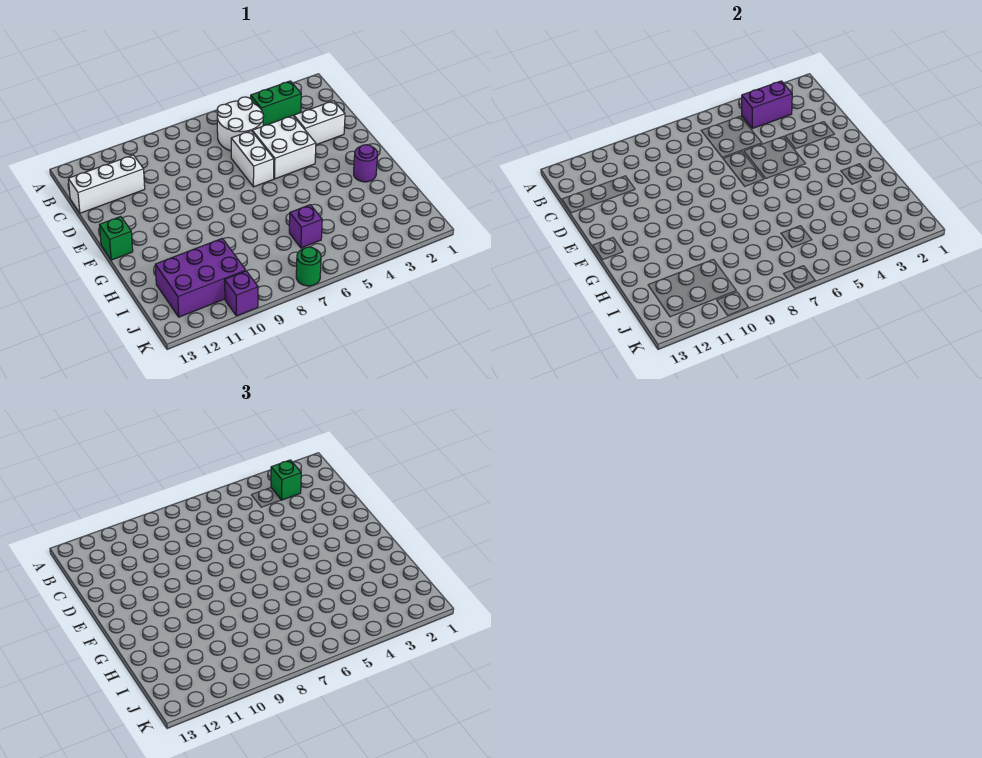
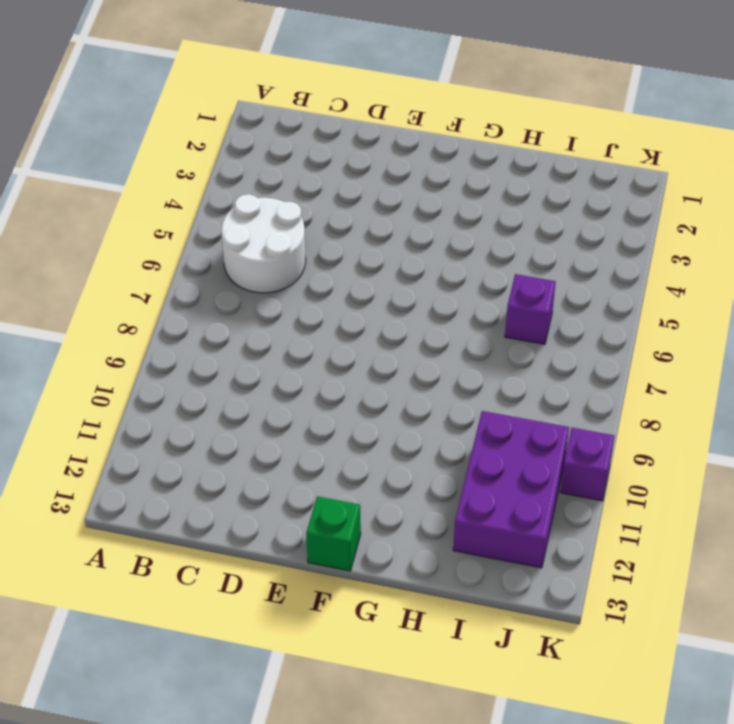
none -> green brick B3:B4 level 1
none -> white brick C11:C13 level 1
none -> white brick D2:D3 level 1

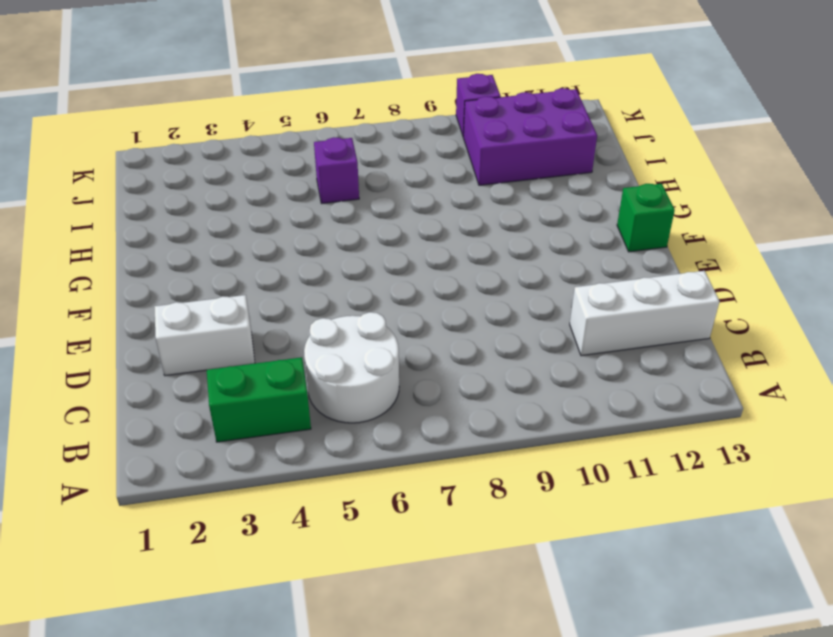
none -> white brick D4:E5 level 1
none -> white brick D6:E6 level 1
none -> purple round brick G2 level 1

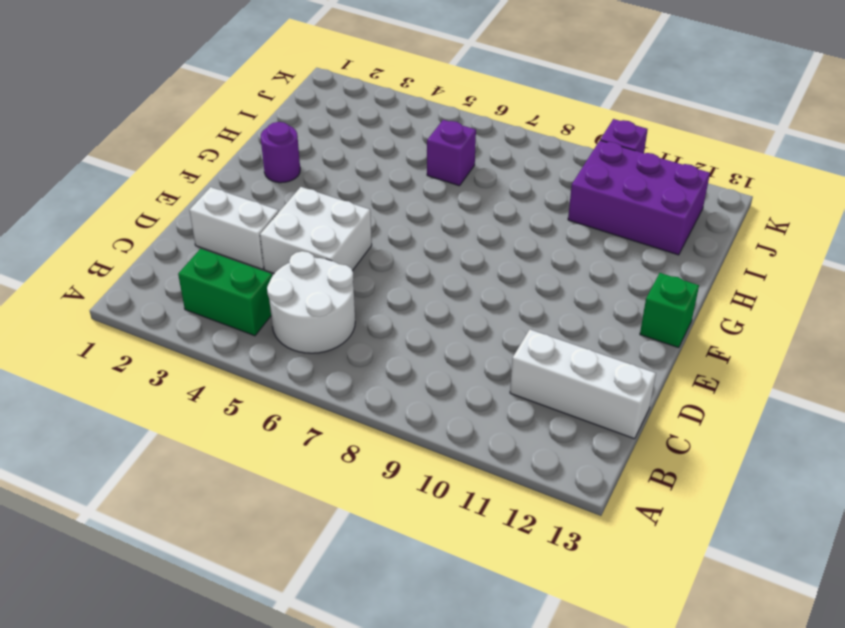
none -> white brick D6:E6 level 1
none -> green round brick K7 level 1
none -> purple brick B3:B4 level 2

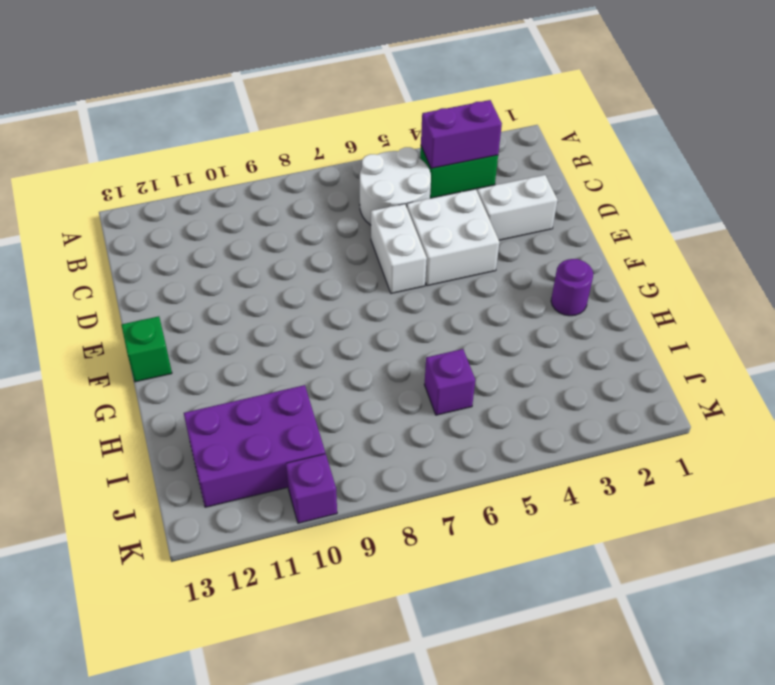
none -> white brick C11:C13 level 1
none -> green round brick K7 level 1
none -> green brick B3 level 3

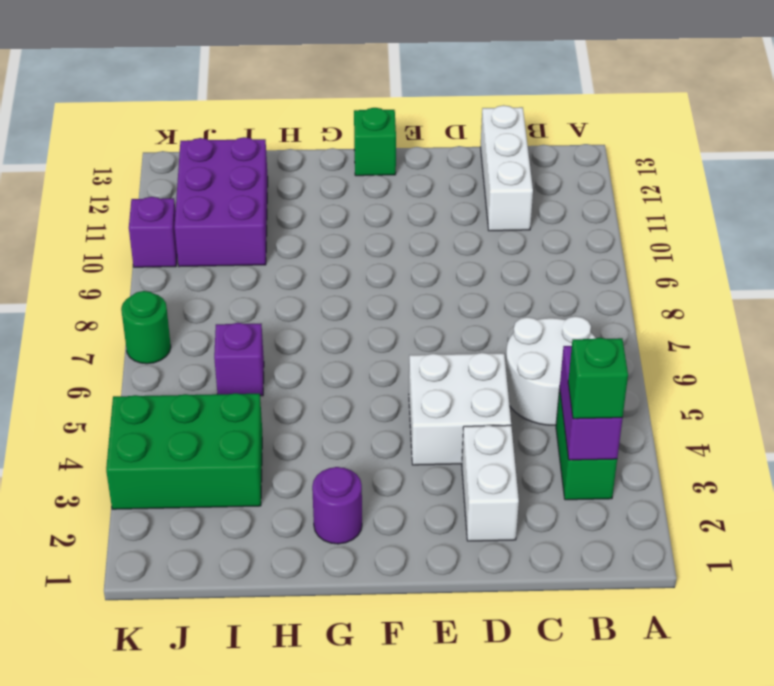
green brick I3:K4 level 1 -> none
none -> white brick D6:E6 level 1

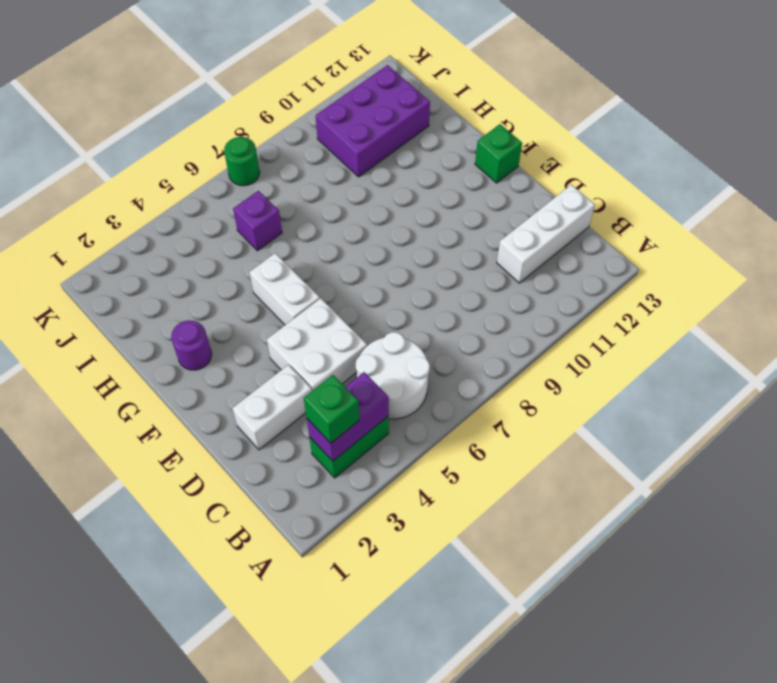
white brick F5:G5 level 1 -> white brick D6:E6 level 1
none -> purple brick K10 level 1

